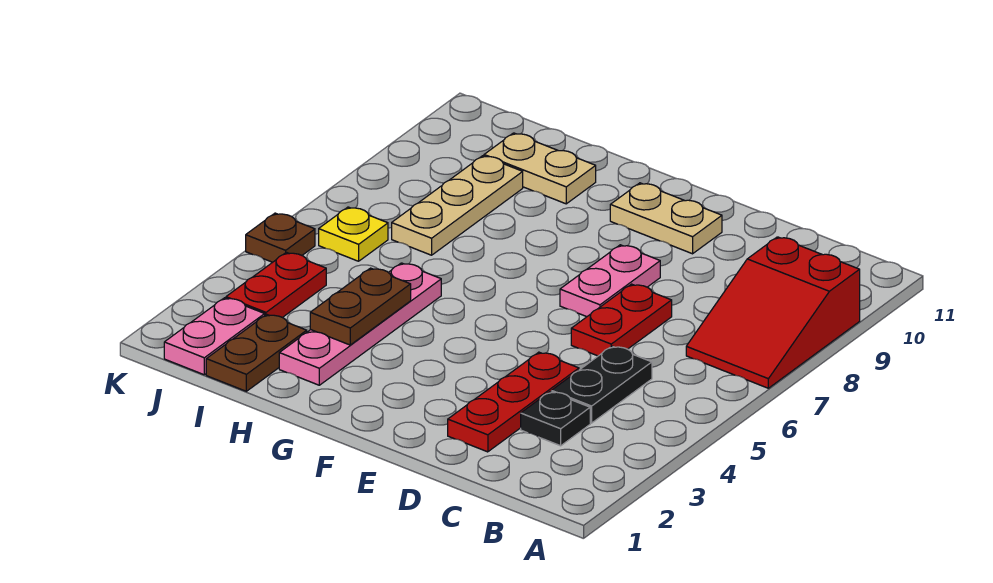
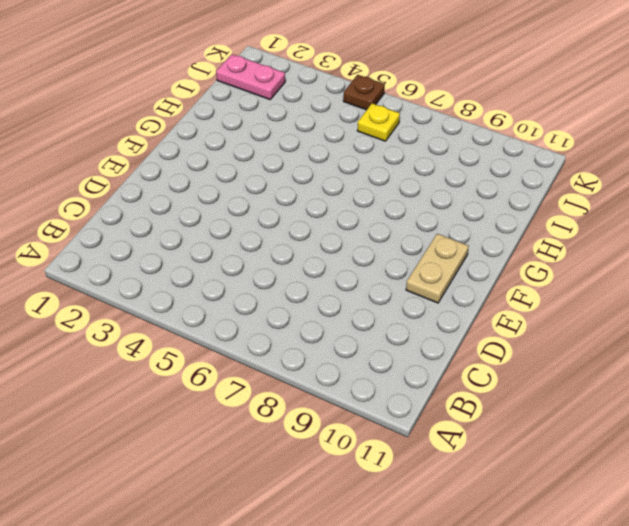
none -> red slope A7:B9 level 1 top 9
none -> black plate C3 level 1
none -> black plate C4:C5 level 1

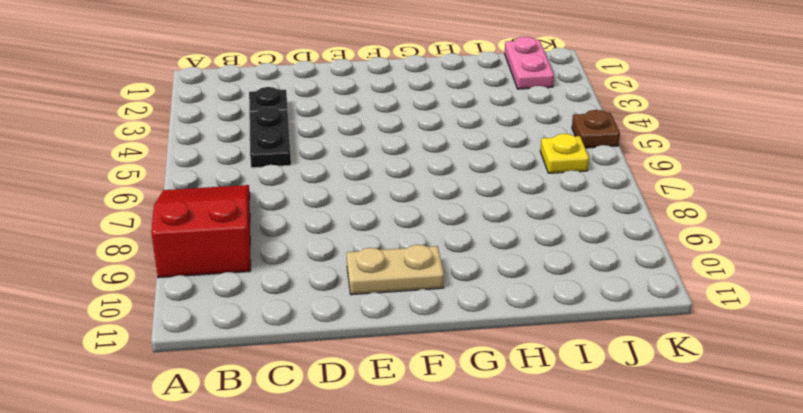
none -> red plate D2:D4 level 1
none -> red plate D6:D7 level 1
none -> pink plate E7:E8 level 1

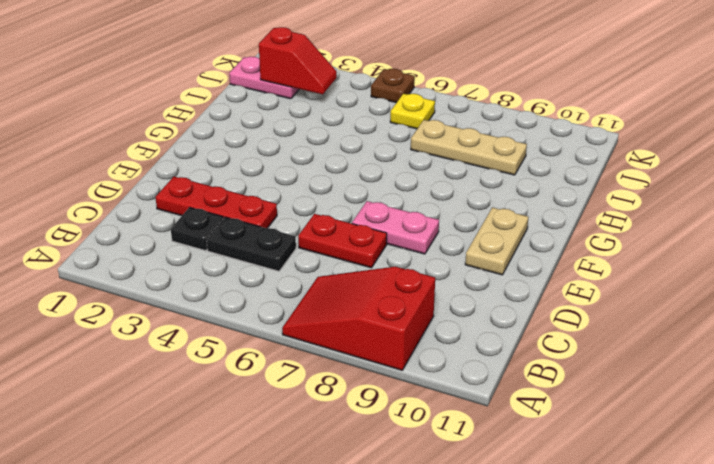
red slope J2:J3 level 2 top 2 -> none
none -> pink plate H2:H5 level 1
none -> tan plate H10:I10 level 1
none -> brown plate I1:I2 level 1

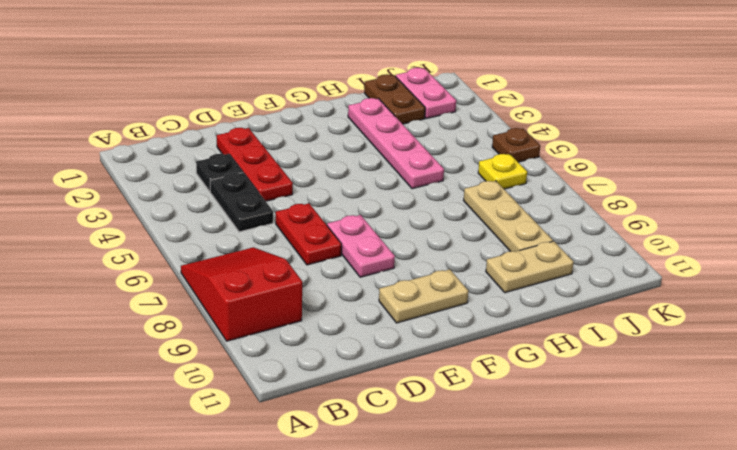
none -> red plate J3:J4 level 1
none -> brown plate H3:H4 level 2

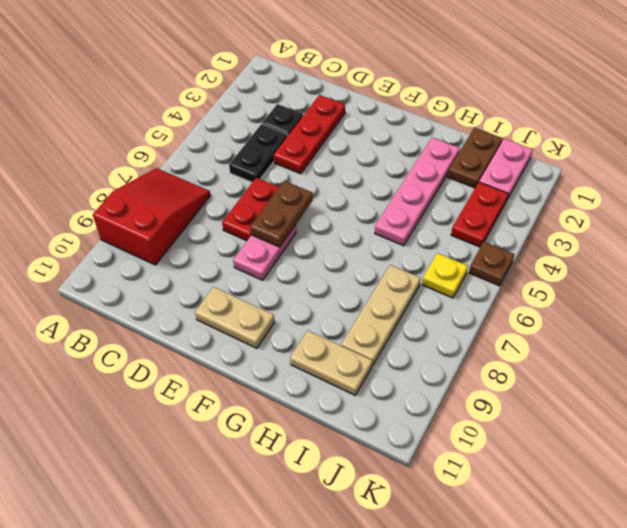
brown plate E6:E7 level 2 -> brown plate H3:H4 level 2

